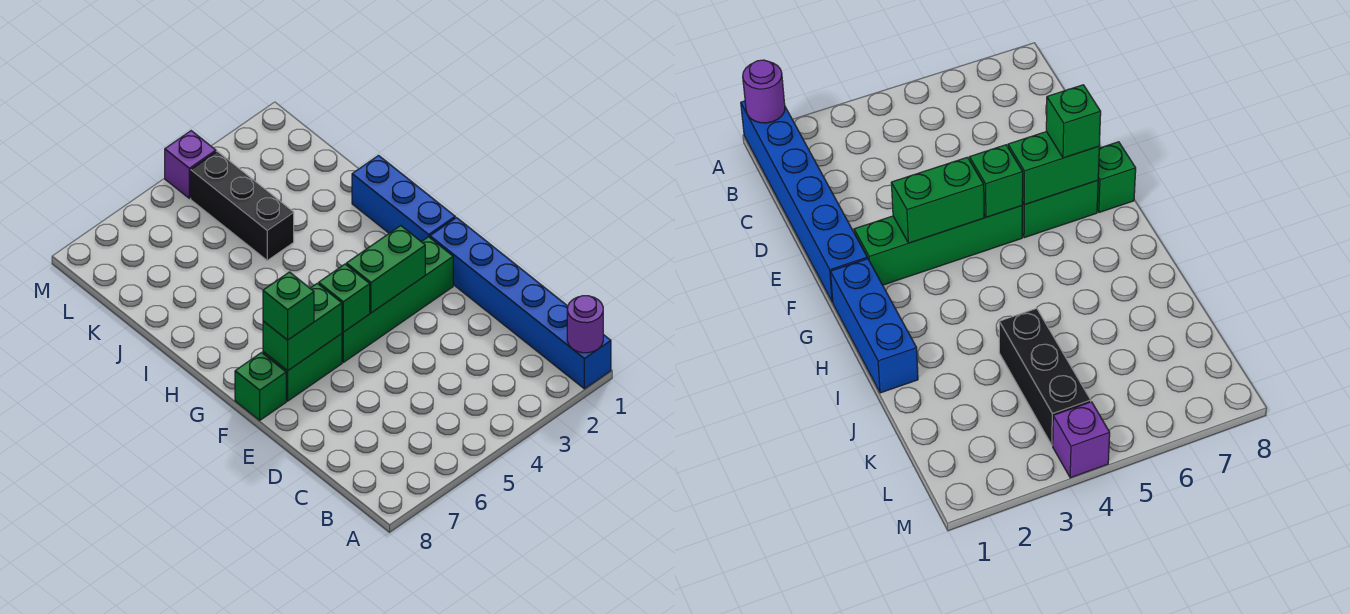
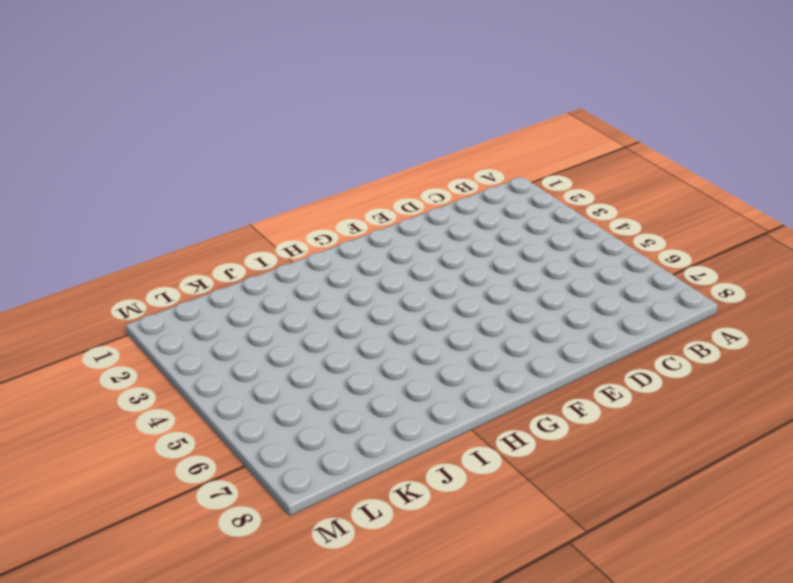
none -> blue brick A1:F1 level 1
none -> green brick F2:F5 level 1
none -> green brick F6:F7 level 1

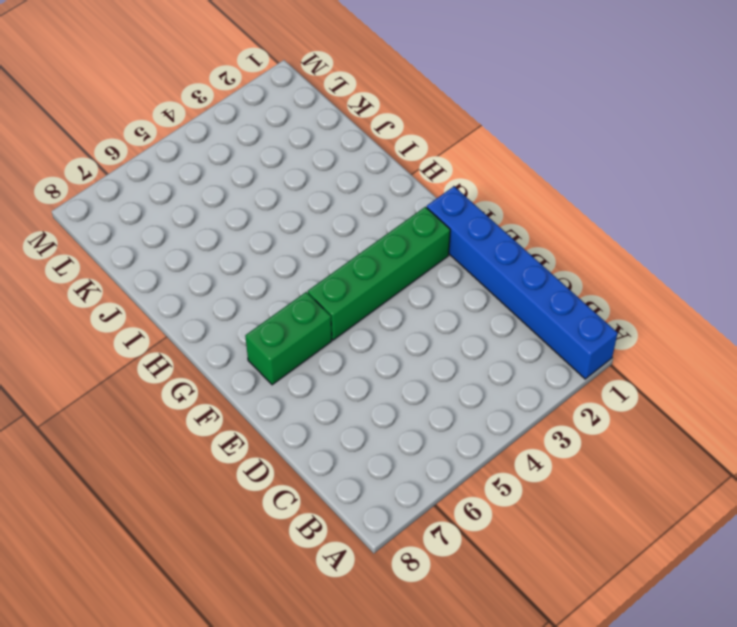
none -> green brick F8 level 1
none -> blue brick G1:I1 level 1
none -> black brick J4:L4 level 1

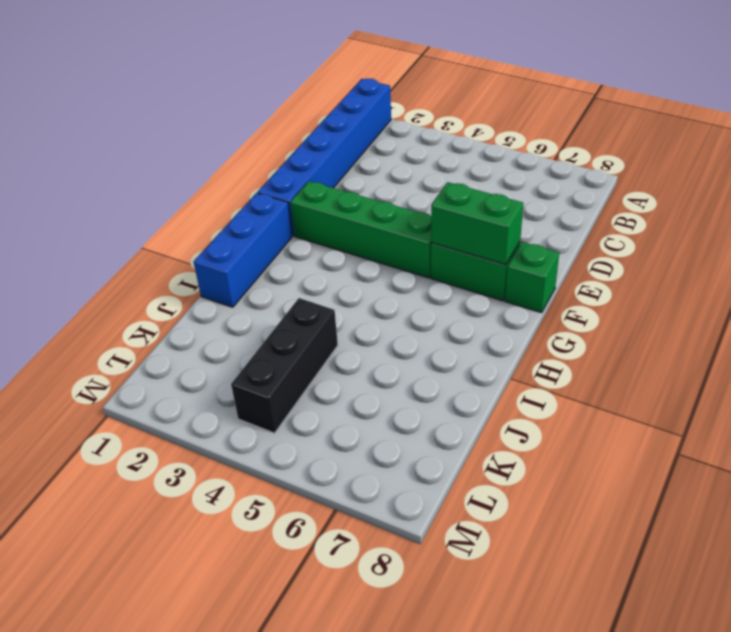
none -> purple brick M4 level 1
none -> purple round brick A1 level 2
none -> green brick F3:F4 level 2

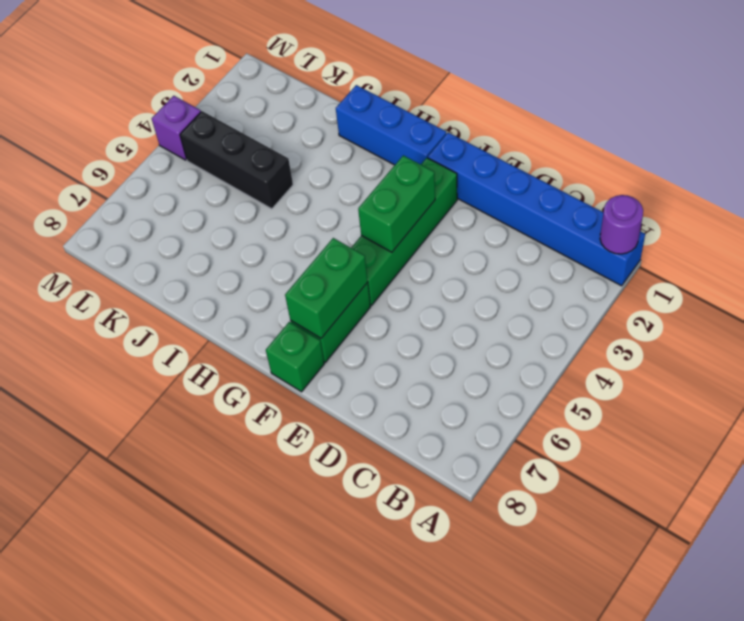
none -> green brick F5 level 2
none -> green brick F7 level 3

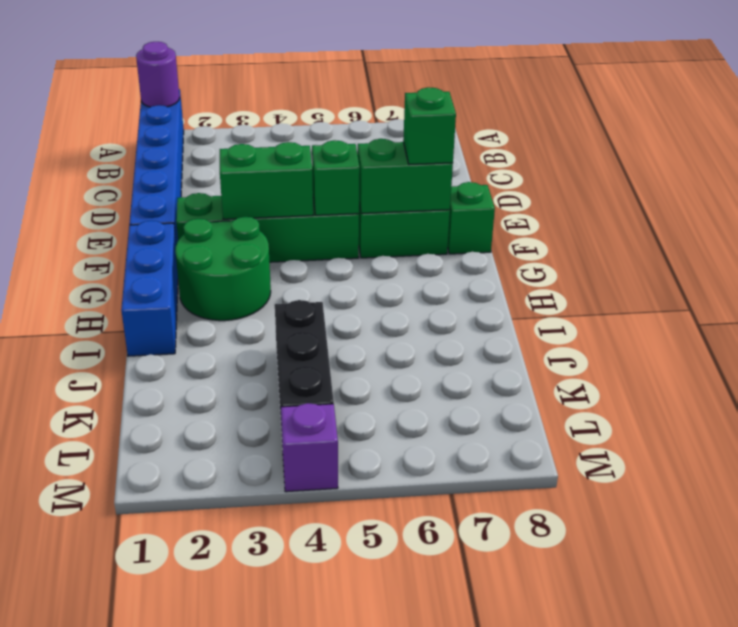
green round brick G2:H3 level 1 -> none

